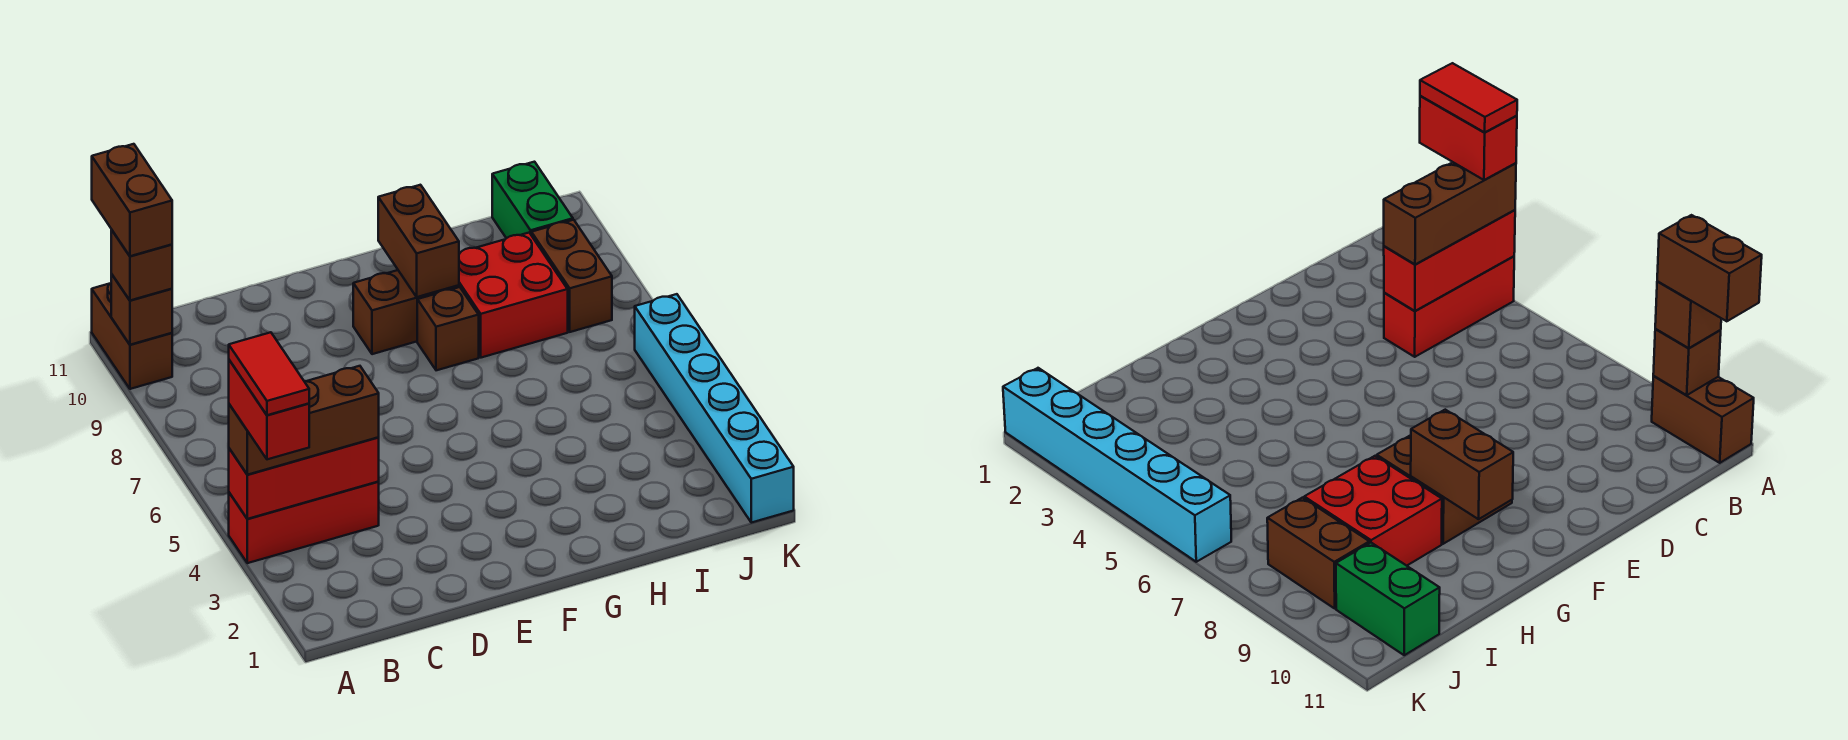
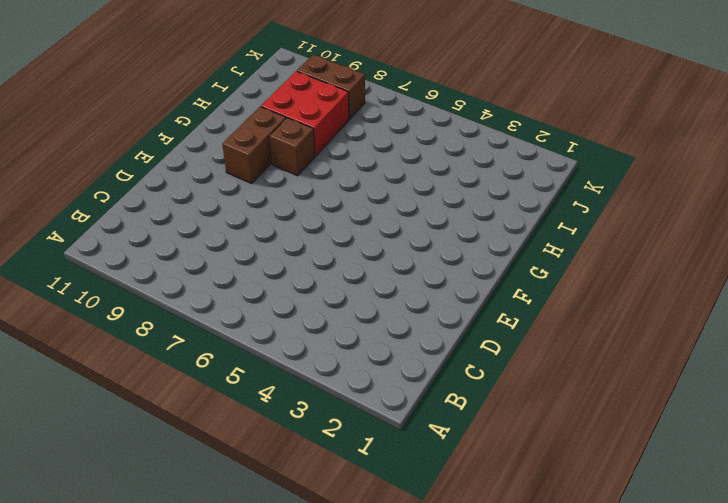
none -> red brick A4:C4 level 1
none -> brown brick A10:A11 level 1
none -> green brick J10:J11 level 1

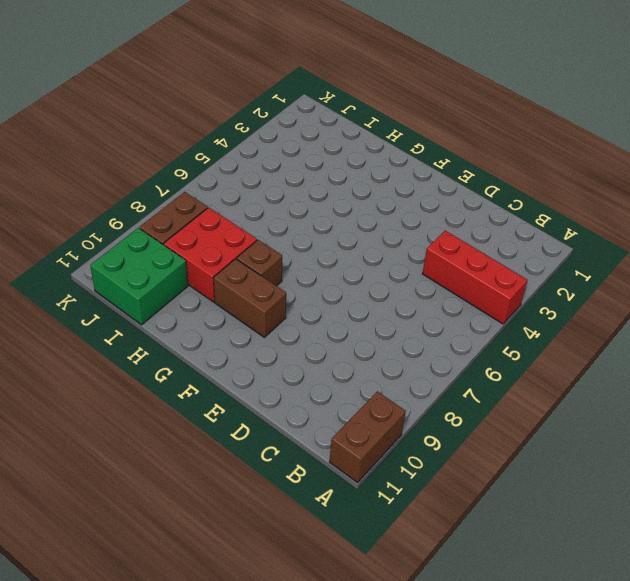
green brick I10:J11 level 1 -> green brick J10:J11 level 1
none -> cyan brick K1:K6 level 1
none -> red brick A4:C4 level 2
none -> brown brick A10 level 2

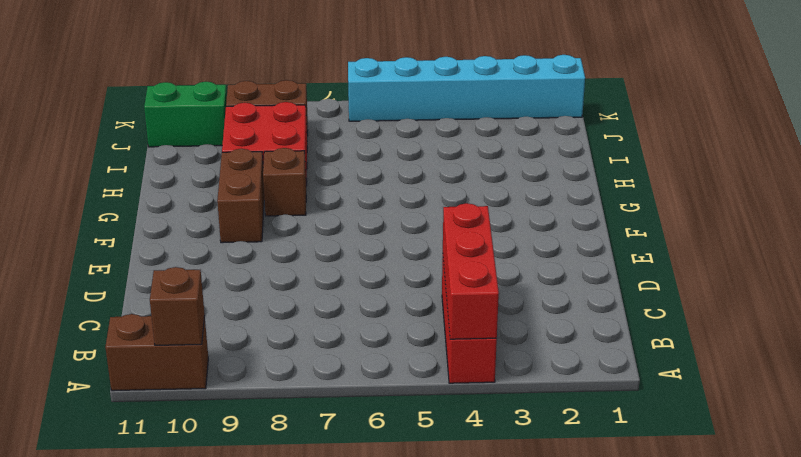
none -> brown brick G9:G10 level 2
none -> brown brick A4:C4 level 3
none -> brown brick A10 level 3

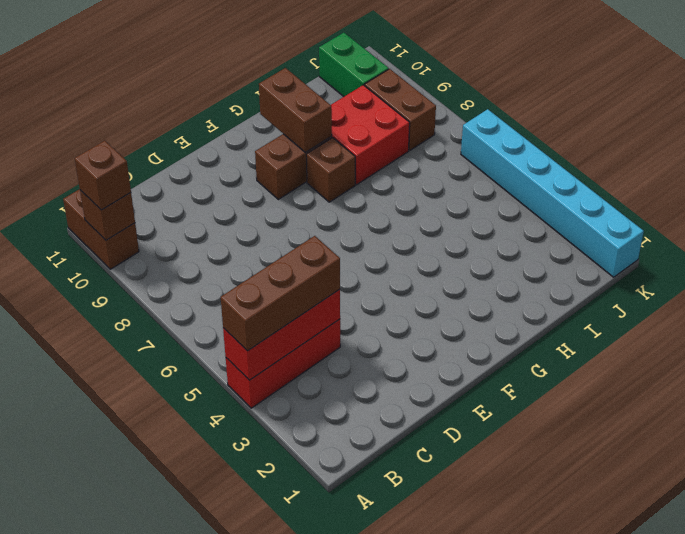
none -> red brick A3:A4 level 4
none -> brown brick A10:A11 level 4
none -> red tile A3:A4 level 5

